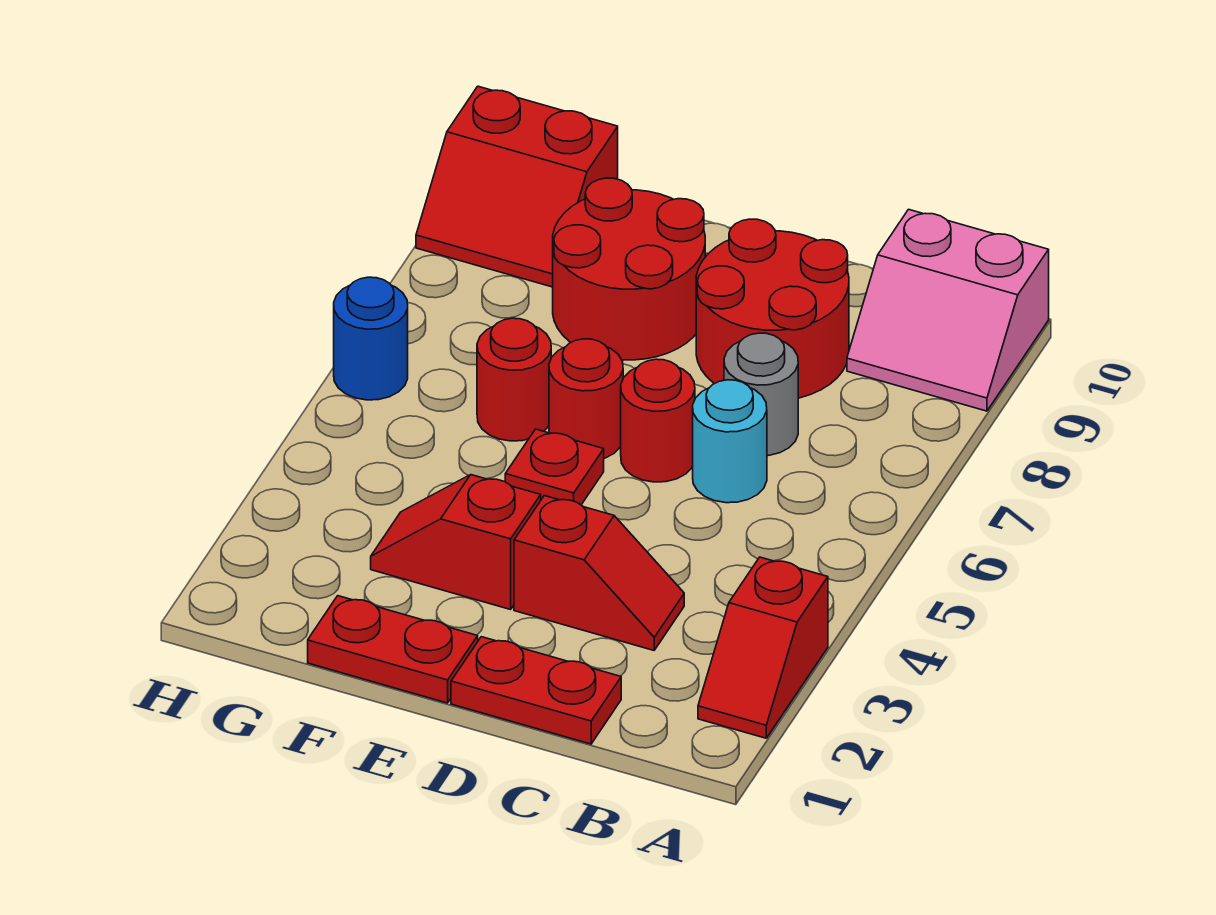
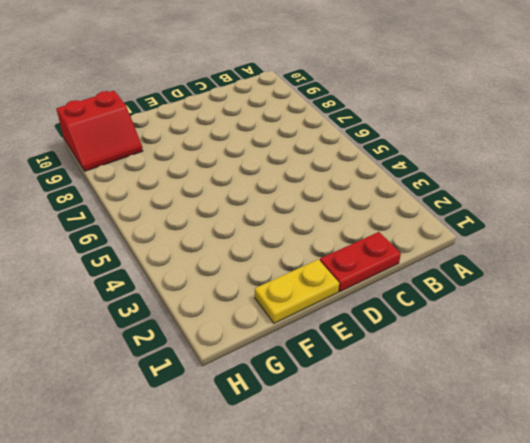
yellow plate E1:F1 level 1 -> red plate E1:F1 level 1
none -> red slope A2:A3 level 1 top 3
none -> pink slope A9:B10 level 1 top 10
none -> red slope C3:D3 level 1 top D

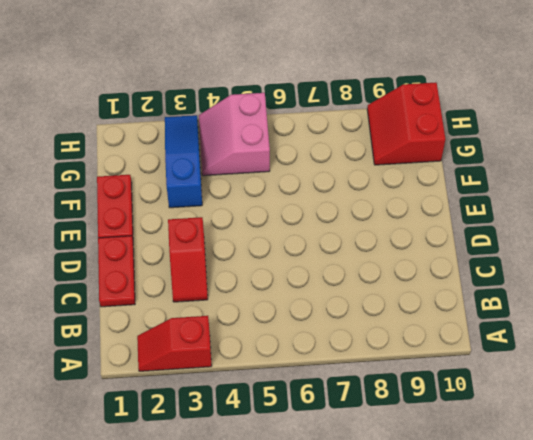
blue slope F3:H3 level 1 top F -> red slope E3:F3 level 1 top E
pink slope G4:H5 level 1 top 5 -> pink slope A9:B10 level 1 top 10
none -> cyan round brick C6 level 1
none -> grey round brick C7 level 1
none -> red round brick C8:D9 level 1

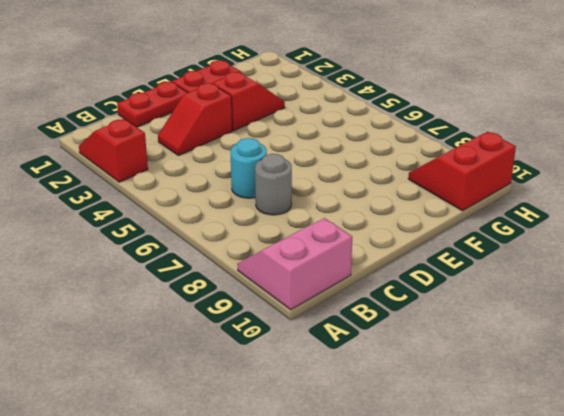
none -> red round brick C8:D9 level 1
none -> red round brick D6 level 1
none -> red plate E5 level 1

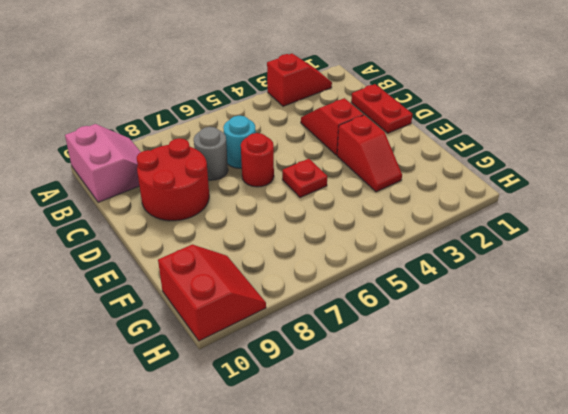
none -> red plate E1:F1 level 1
none -> red round brick E6 level 1
none -> red round brick E8:F9 level 1

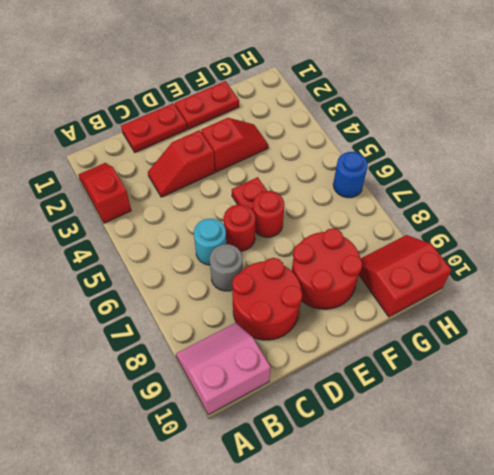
none -> red round brick F6 level 1

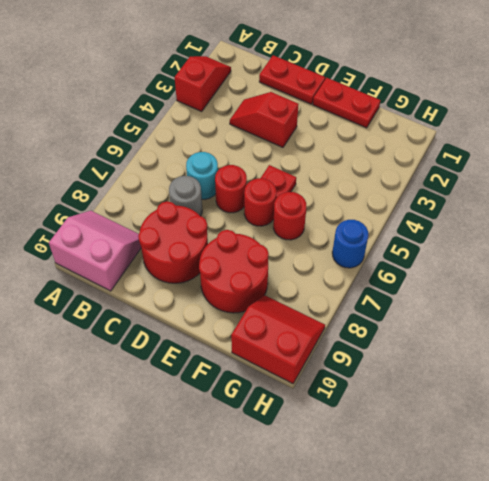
none -> red slope E3:F3 level 1 top E

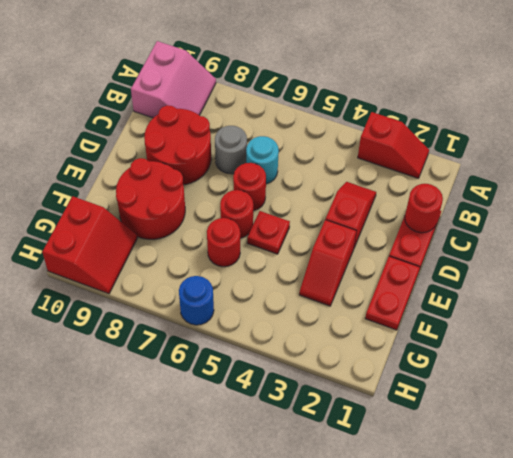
red round brick C1 level 2 -> none

